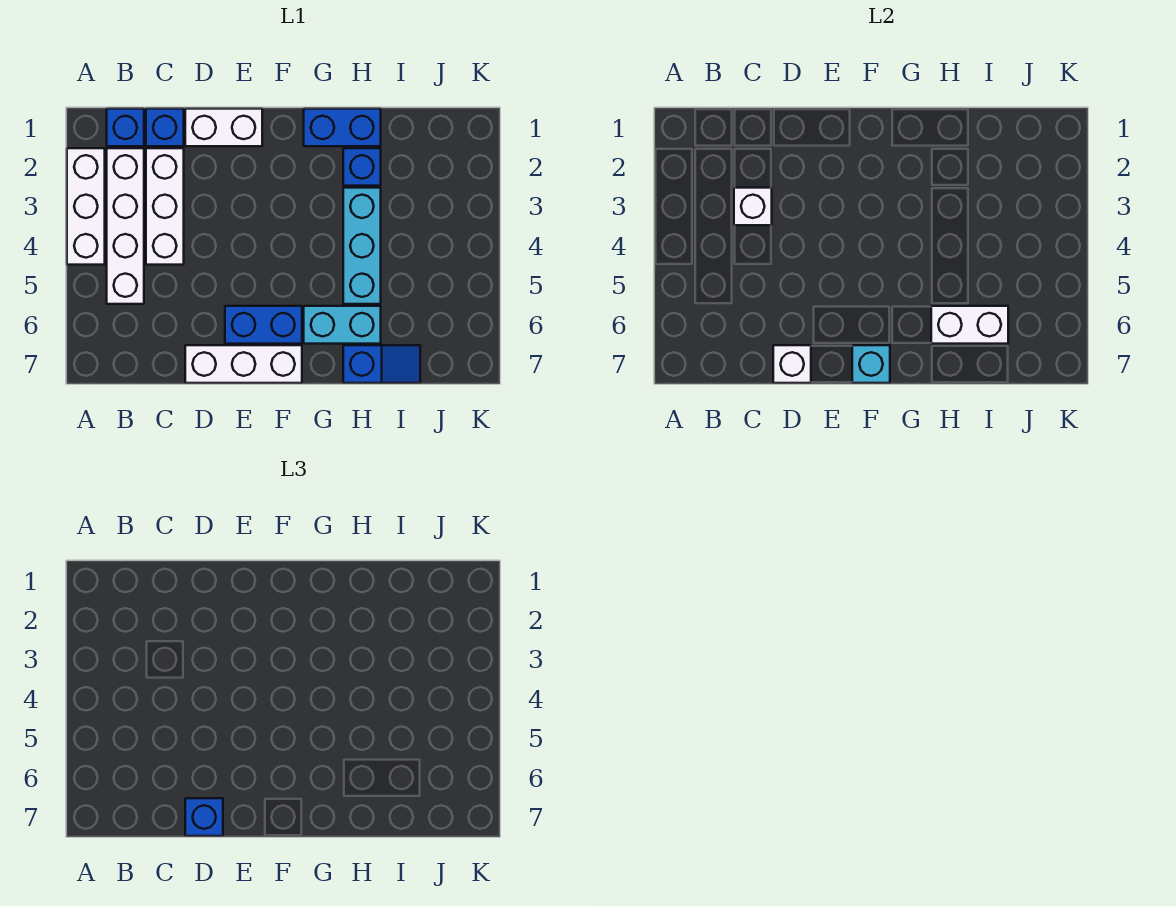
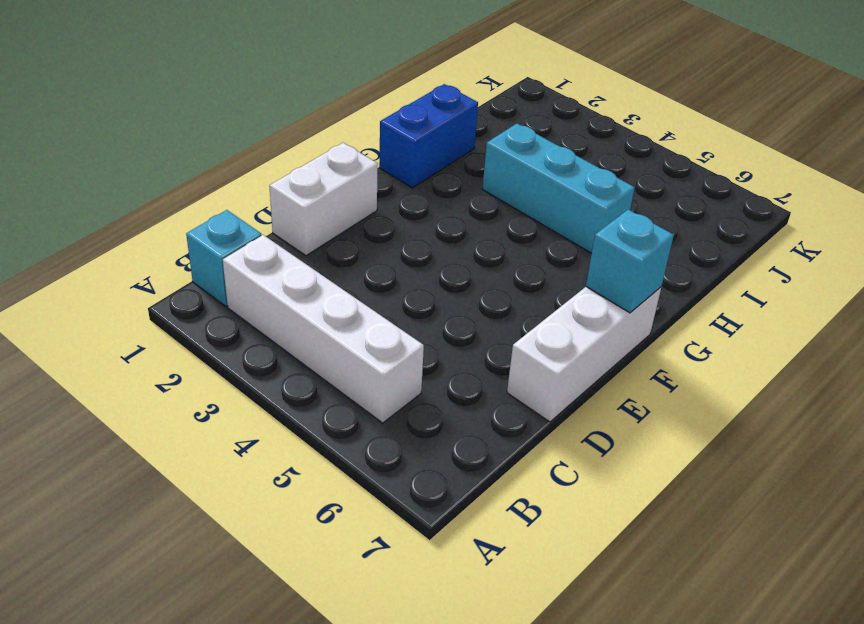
cyan brick B1 level 1 -> blue brick B1 level 1
none -> white brick A2:A4 level 1
none -> blue brick C1 level 1
none -> white brick C2:C4 level 1

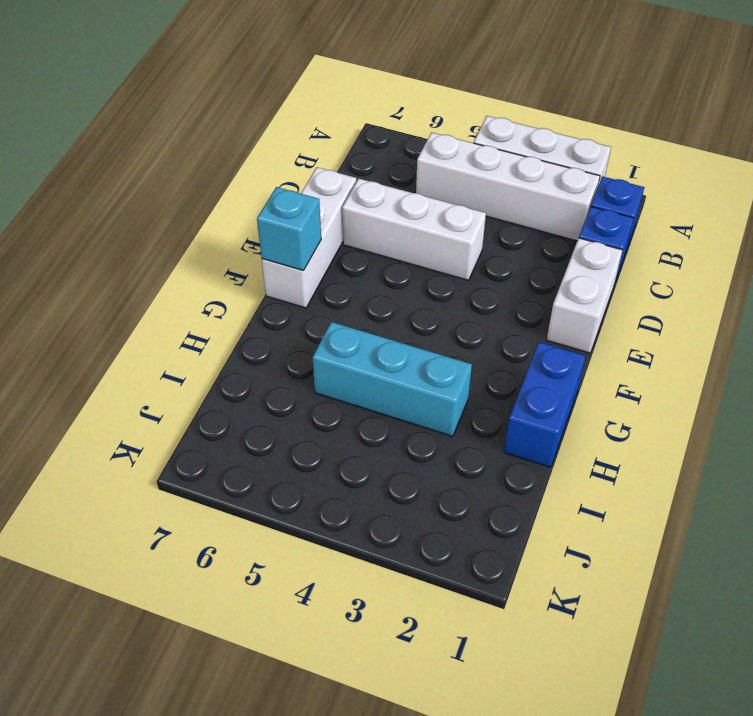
white brick D4:D6 level 1 -> white brick C2:C4 level 1
none -> blue brick E6:F6 level 1
none -> cyan brick G6:H6 level 1
none -> blue brick H2 level 1

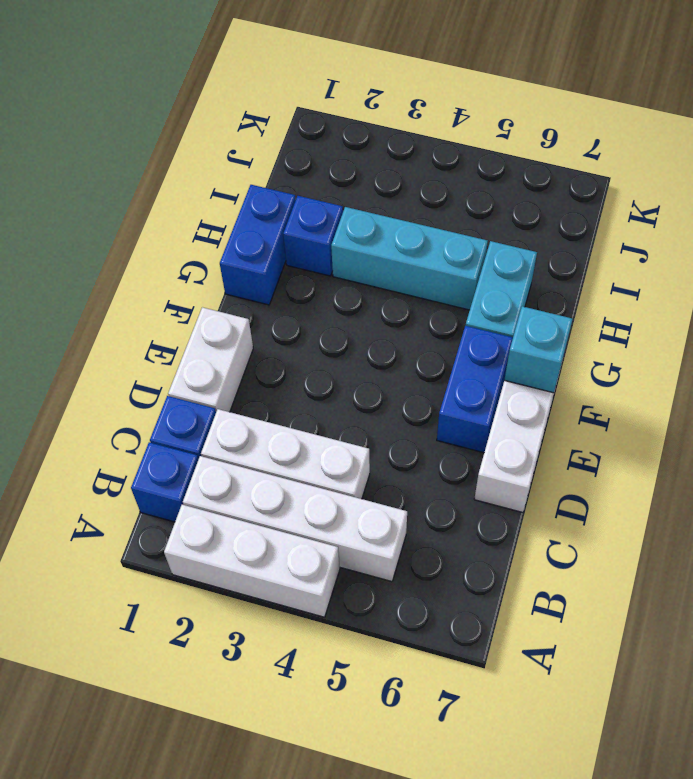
none -> blue slope H7:I7 level 1 top H
none -> white brick C3 level 2
none -> white brick D7 level 2

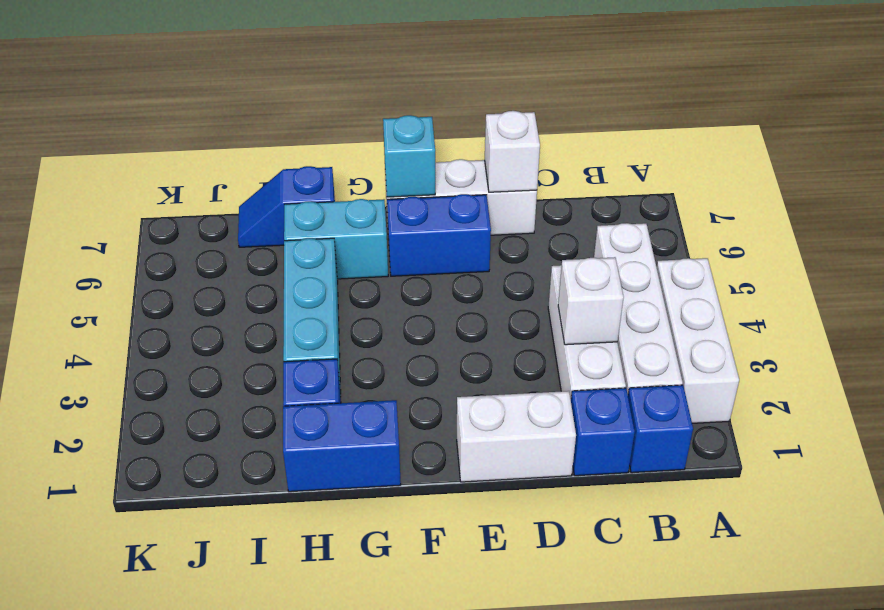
none -> white brick H6:I6 level 2
none -> blue brick D7 level 3

